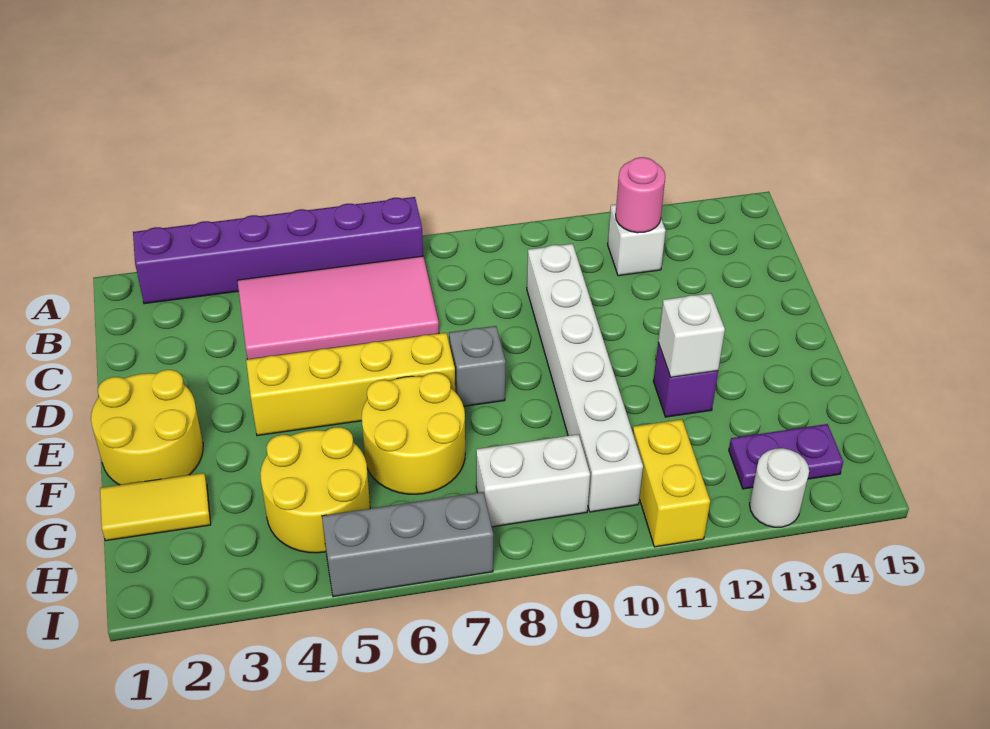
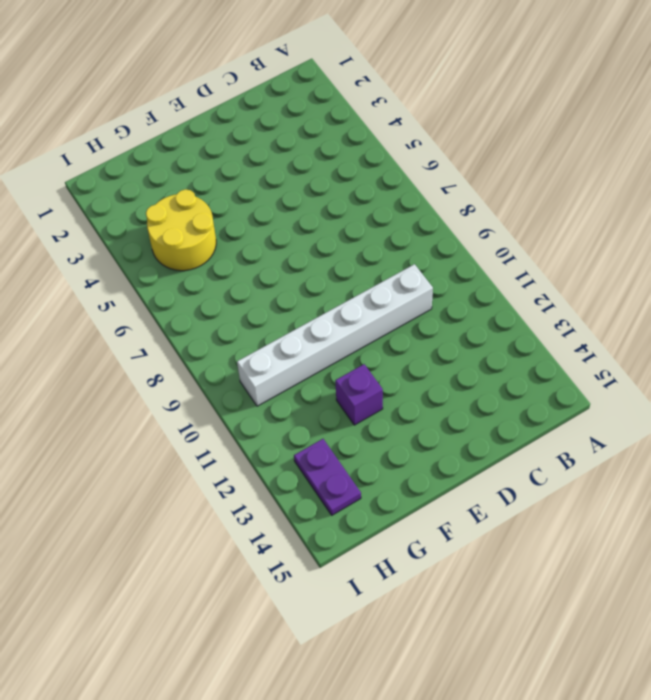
none -> purple brick A2:A7 level 1
none -> pink tile B4:C7 level 1
none -> white brick B12 level 1

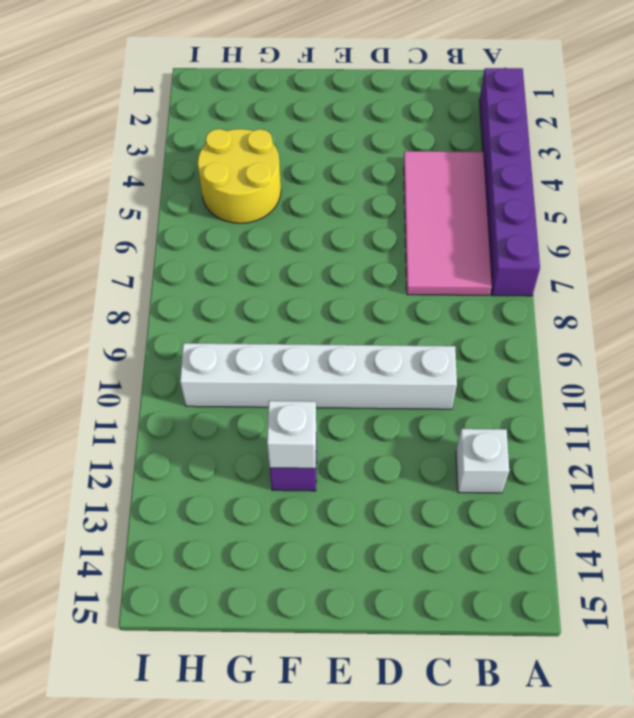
none -> yellow round brick E1:F2 level 1
none -> yellow brick E4:E7 level 1
none -> grey brick E8 level 1

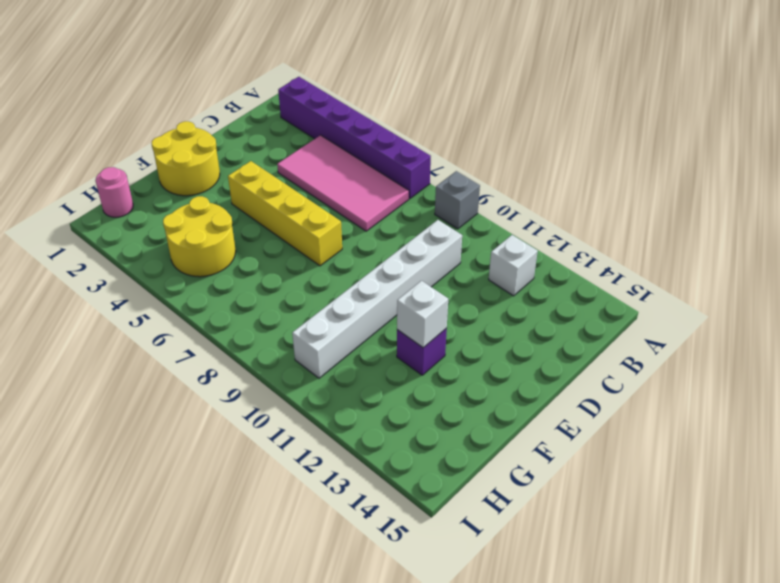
grey brick A9 level 1 -> grey brick E8 level 1
pink round brick H1 level 1 -> pink round brick B12 level 2
none -> yellow round brick F6:G7 level 1
none -> yellow tile G1:G2 level 1
none -> white brick H8:H9 level 1

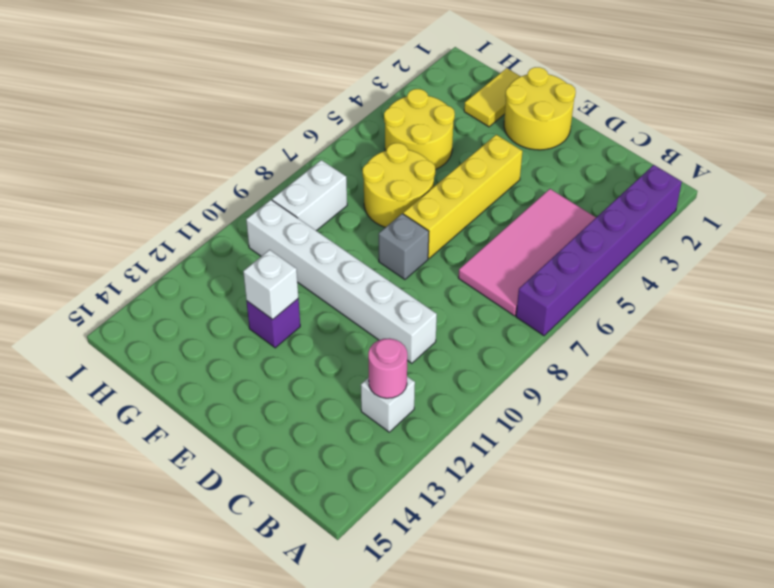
none -> yellow brick H11:I11 level 1
none -> purple plate H13:H14 level 1
none -> grey brick I5:I7 level 1

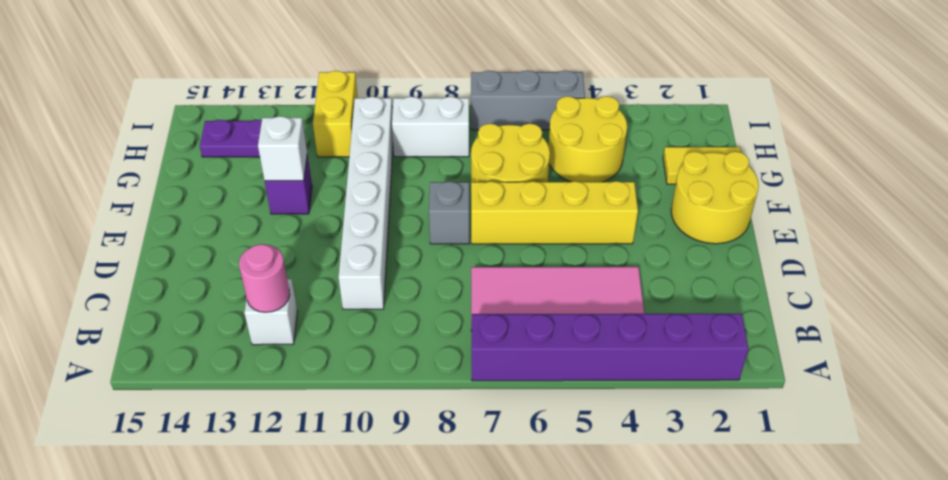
none -> white round brick I13 level 1

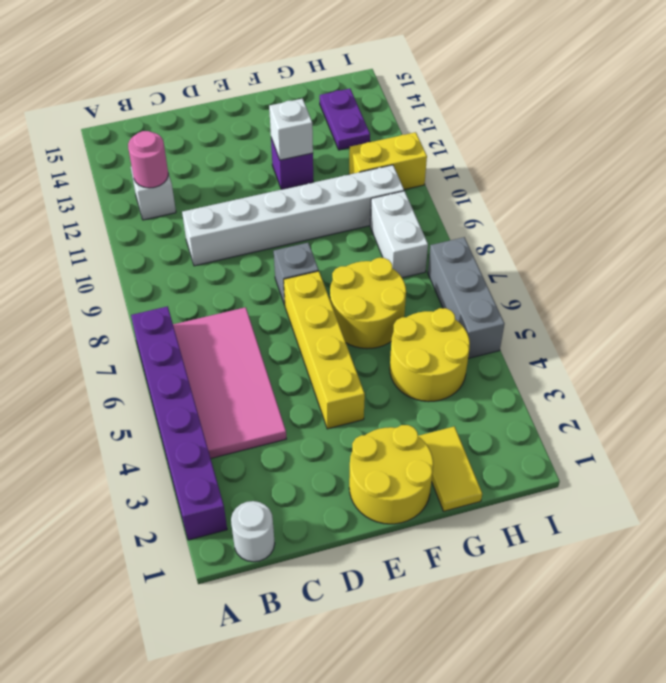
white round brick B1 level 1 -> white round brick I13 level 1

